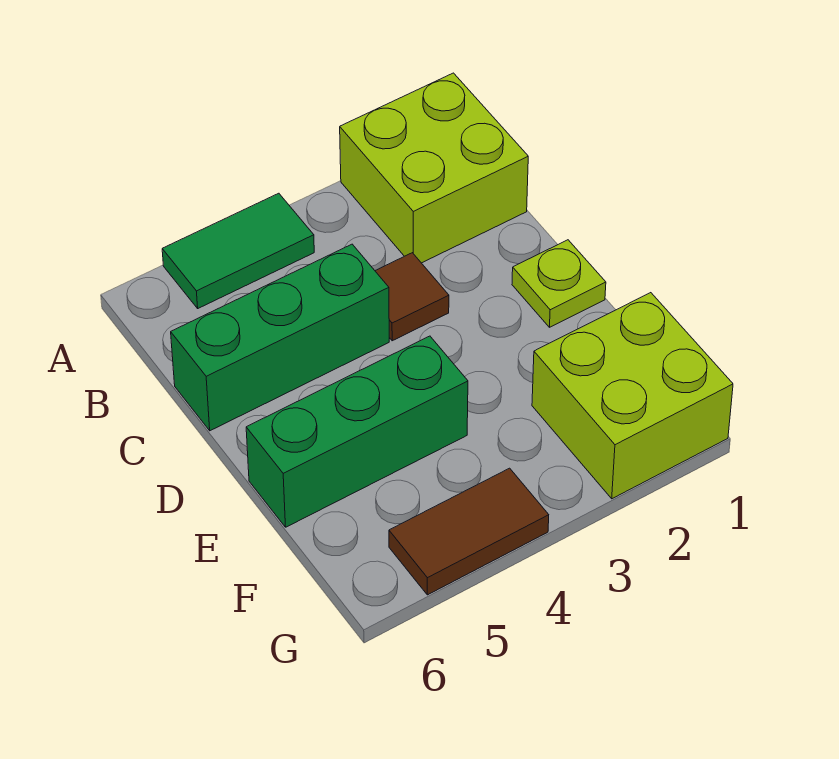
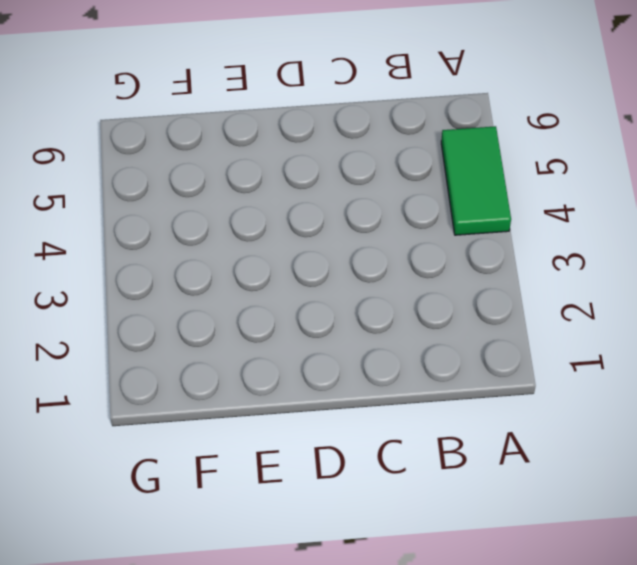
none -> lime brick A1:B2 level 1
none -> brown tile C3 level 1

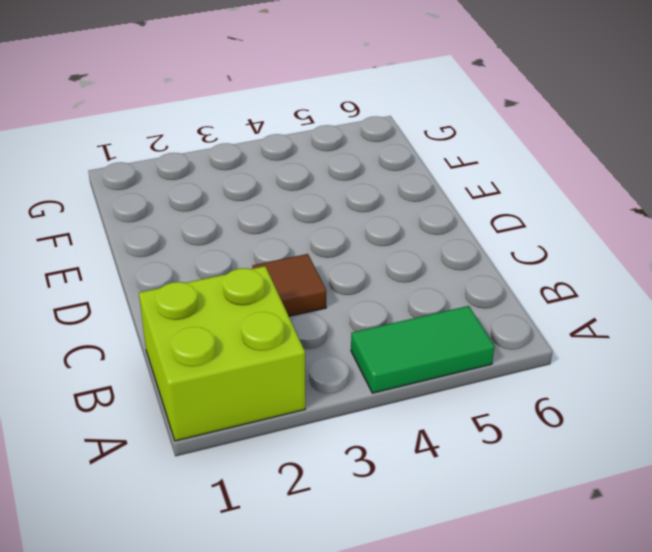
none -> green brick C4:C6 level 1
none -> lime plate D1 level 1

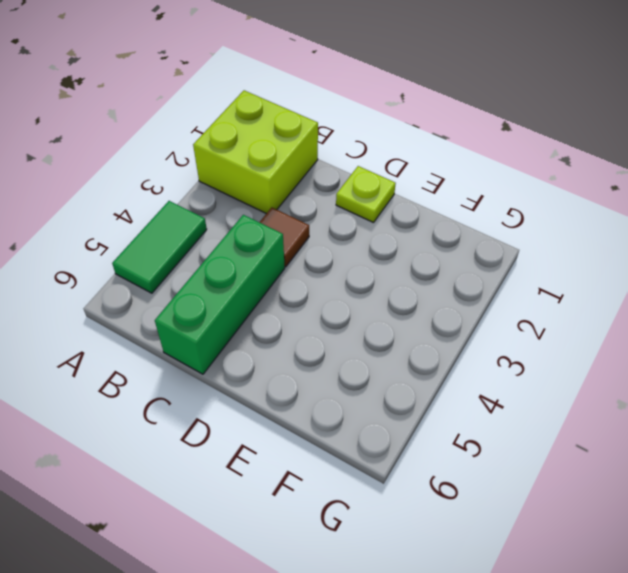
none -> green brick E4:E6 level 1
none -> lime brick F1:G2 level 1

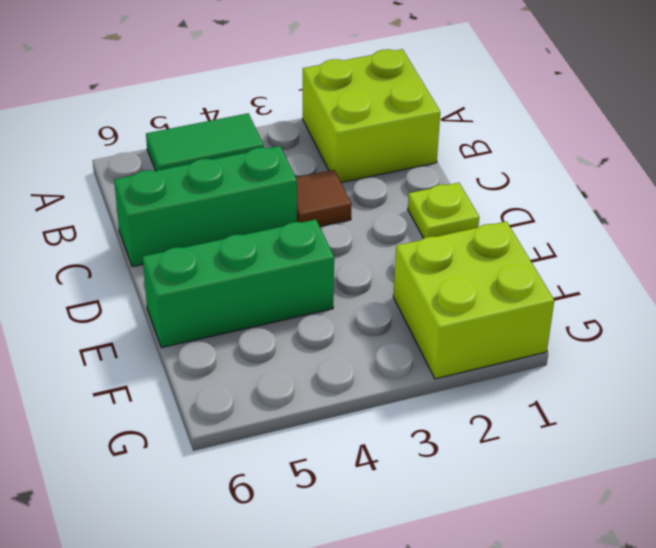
none -> brown tile G4:G5 level 1

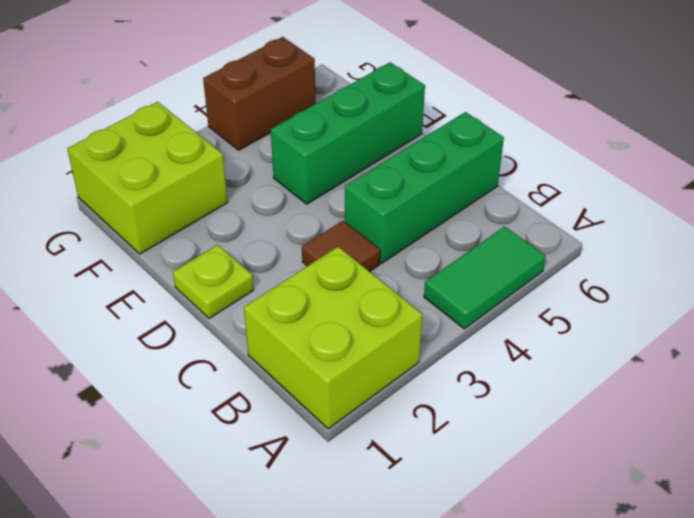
brown brick G4:G5 level 1 -> brown tile G4:G5 level 1

